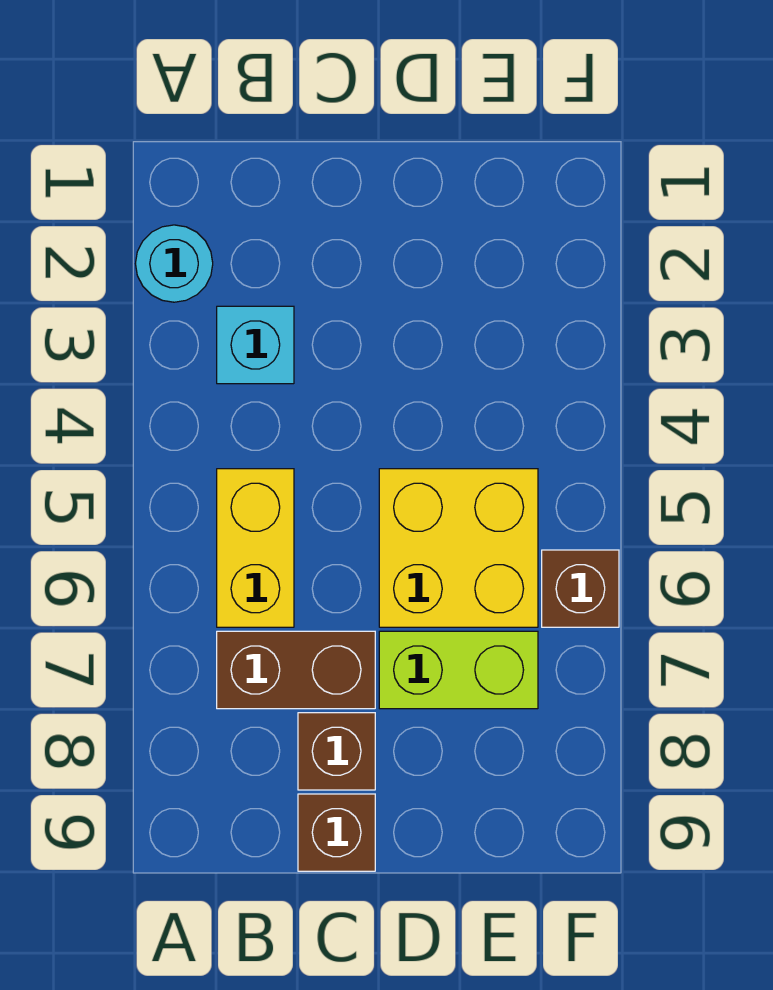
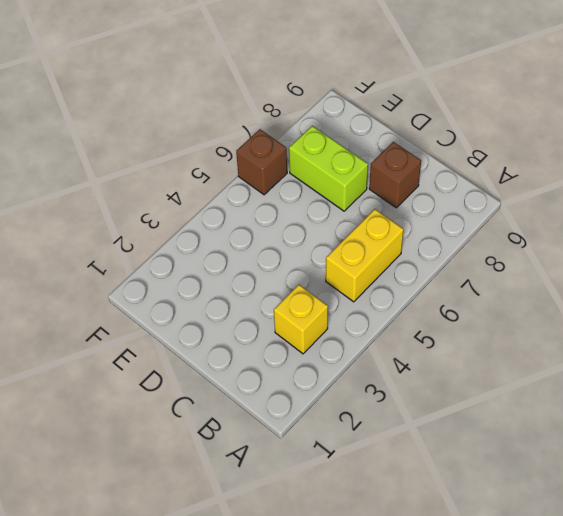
yellow brick B3 level 1 -> cyan brick B3 level 1
none -> cyan round brick A2 level 1
none -> brown brick B7:C7 level 1

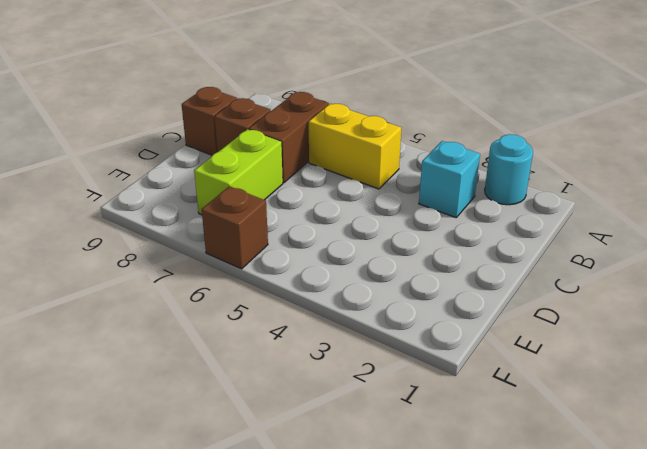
none -> yellow brick D5:E6 level 1

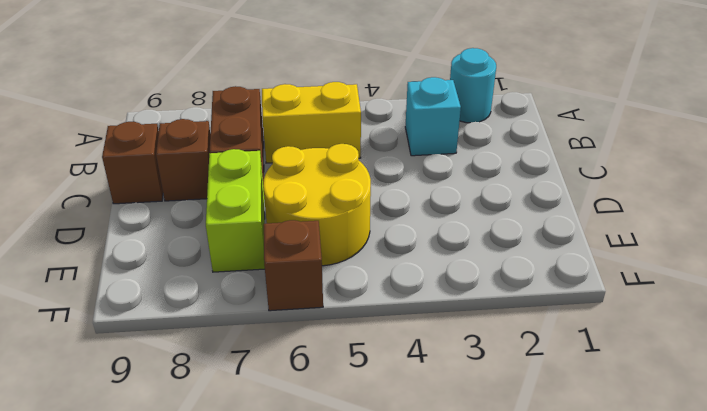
yellow round brick D5:E6 level 1 -> yellow brick D5:E6 level 1

